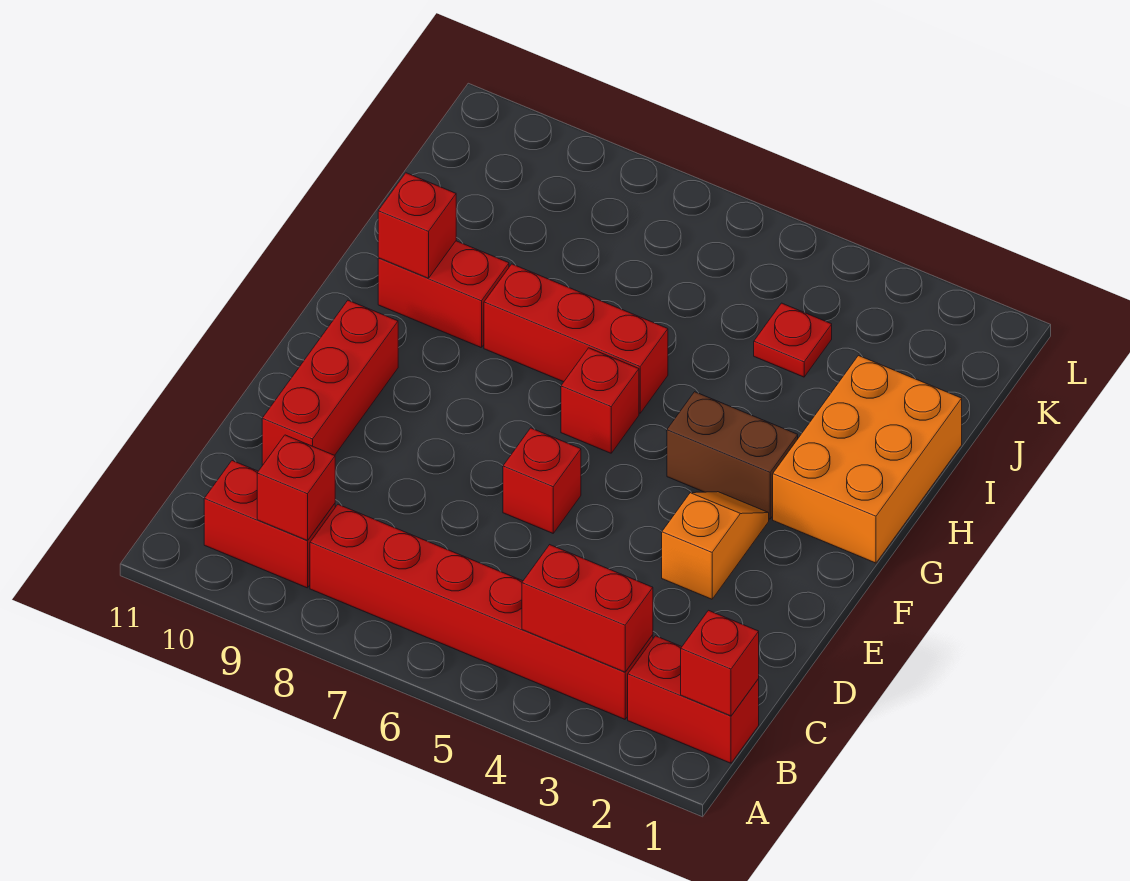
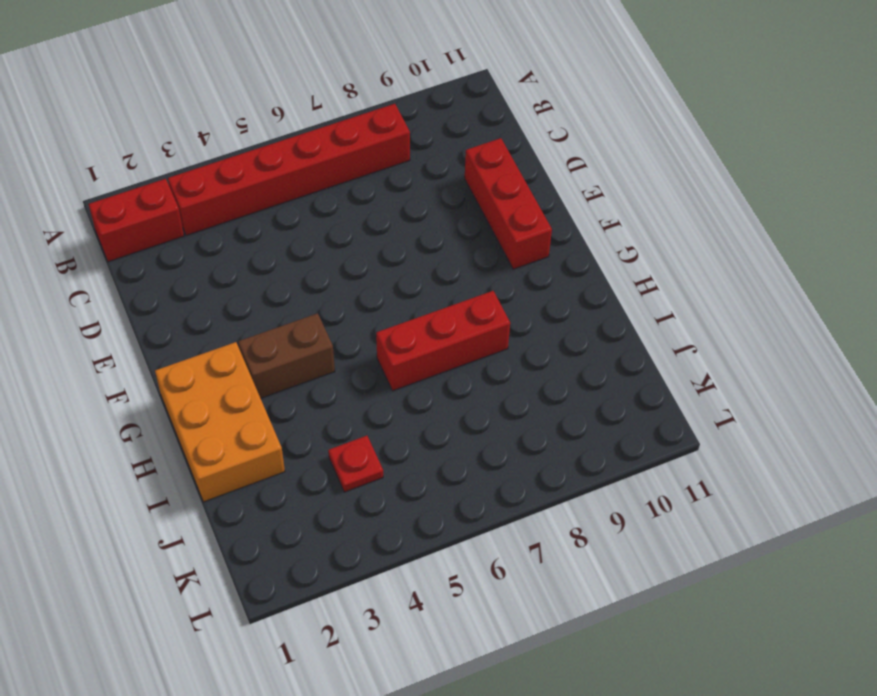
none -> red brick B9:B10 level 1
none -> orange slope E3:F3 level 1 top E
none -> red brick E6 level 1

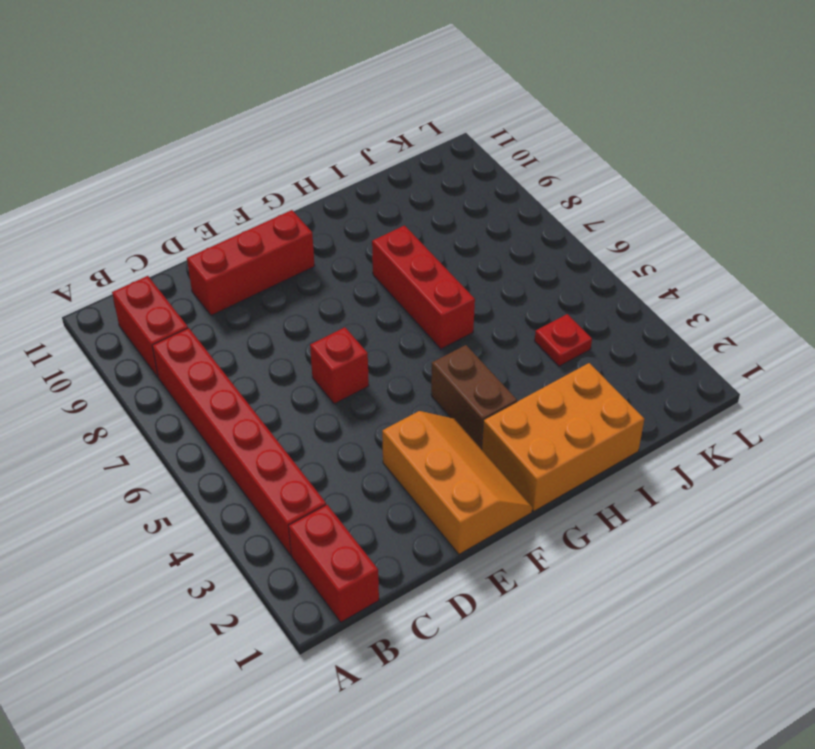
orange slope E1:F3 level 1 top E -> orange slope E3:F3 level 1 top E
none -> red brick G6 level 1
none -> red brick H9:H10 level 1
none -> red brick B1 level 2

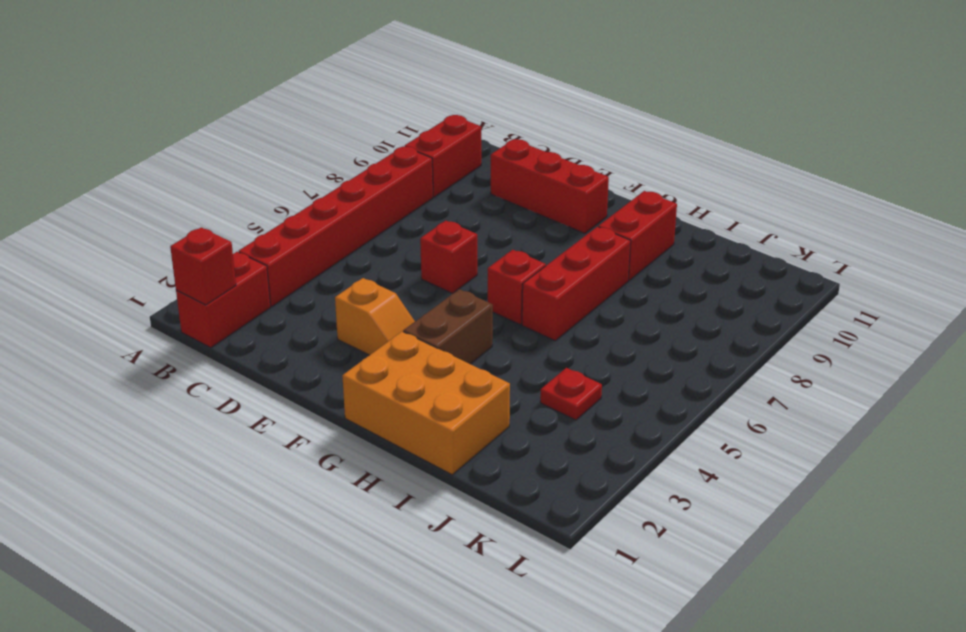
none -> red brick B3:B4 level 2
none -> red brick B9 level 2
none -> red brick H10 level 2

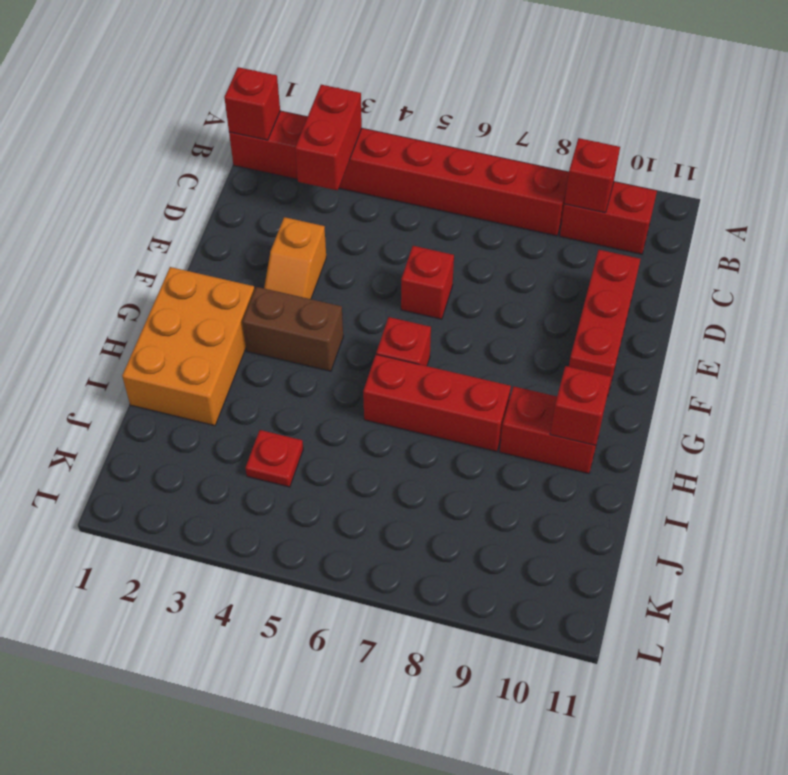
red brick B3:C3 level 2 -> red brick B3:B4 level 2

